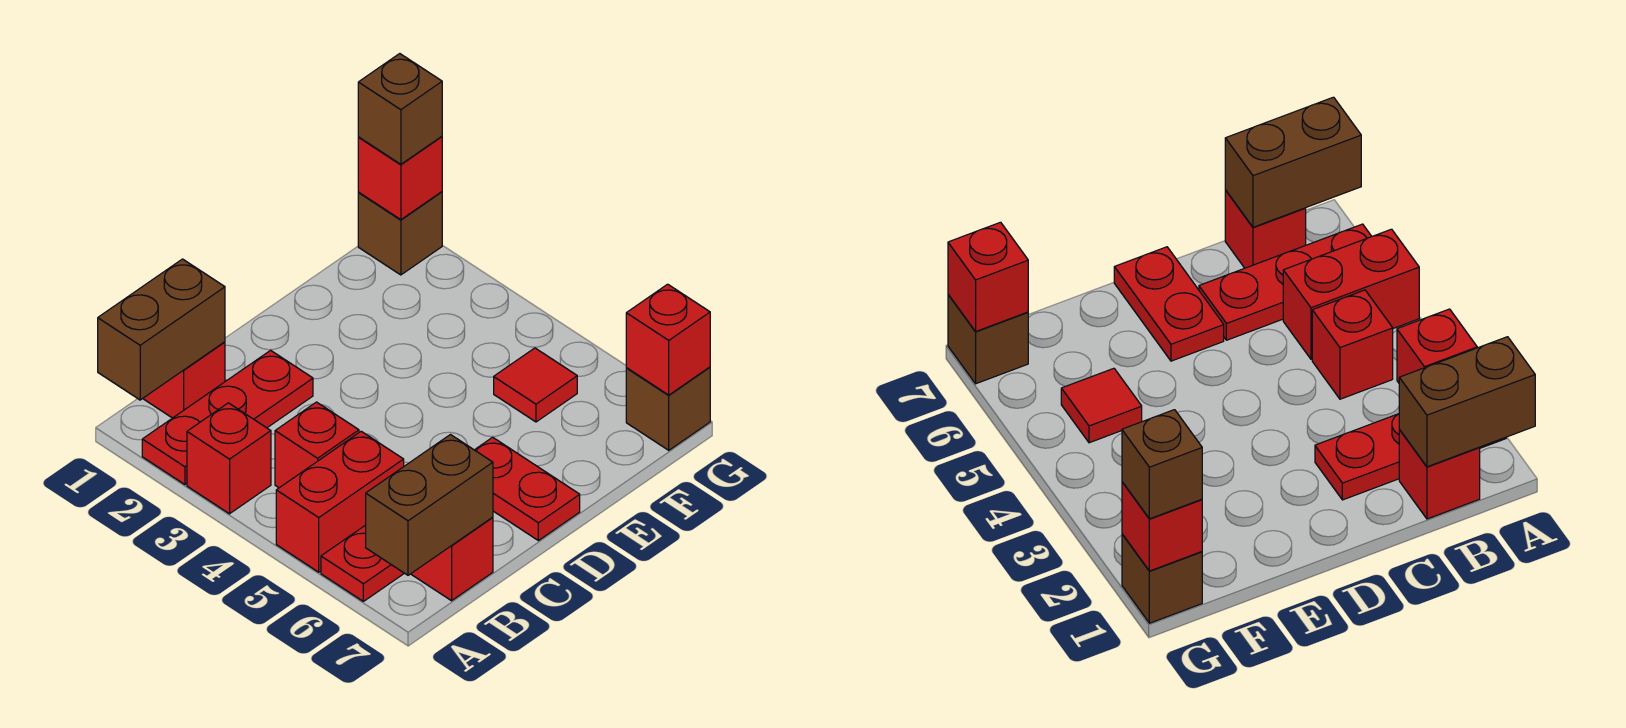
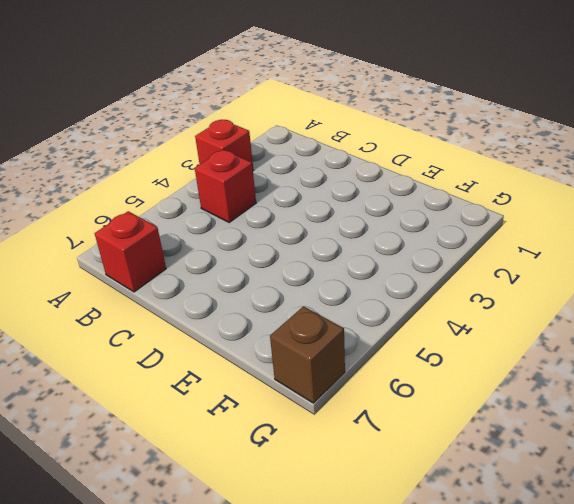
none -> red plate A2:C2 level 1
none -> red brick A5:B5 level 1
none -> red plate A6:C6 level 1

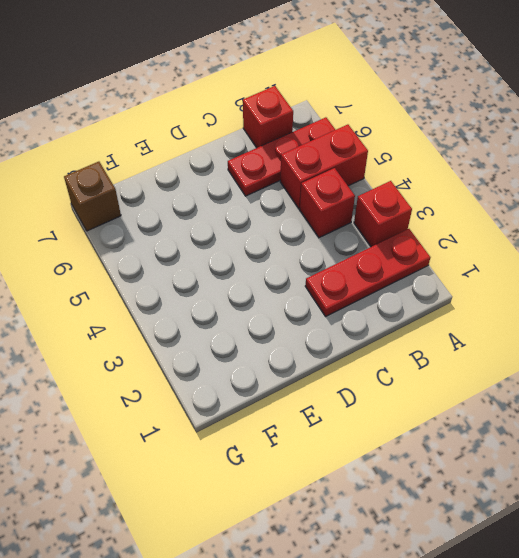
none -> red brick B1 level 1
none -> red plate D6:D7 level 1
none -> red tile F5 level 1

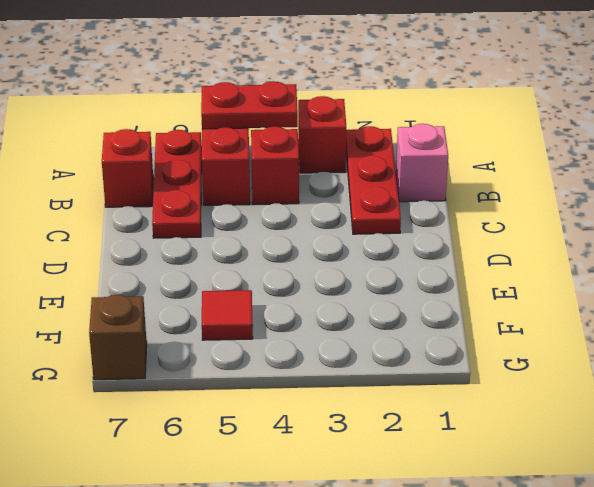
red plate A4:A5 level 2 -> red plate D6:D7 level 1
pink brick B1 level 1 -> red brick B1 level 1
none -> brown brick G1 level 1
none -> brown brick A1:B1 level 2
none -> brown brick A7:B7 level 2

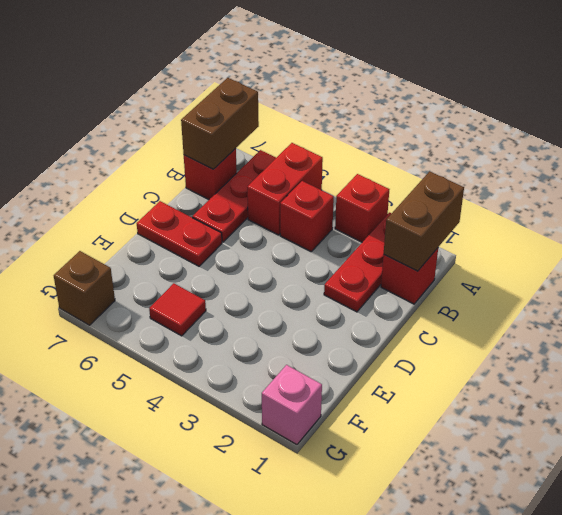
pink brick G1 level 1 -> brown brick G1 level 1
none -> red brick G1 level 2
none -> red brick G7 level 2
none -> brown brick G1 level 3

